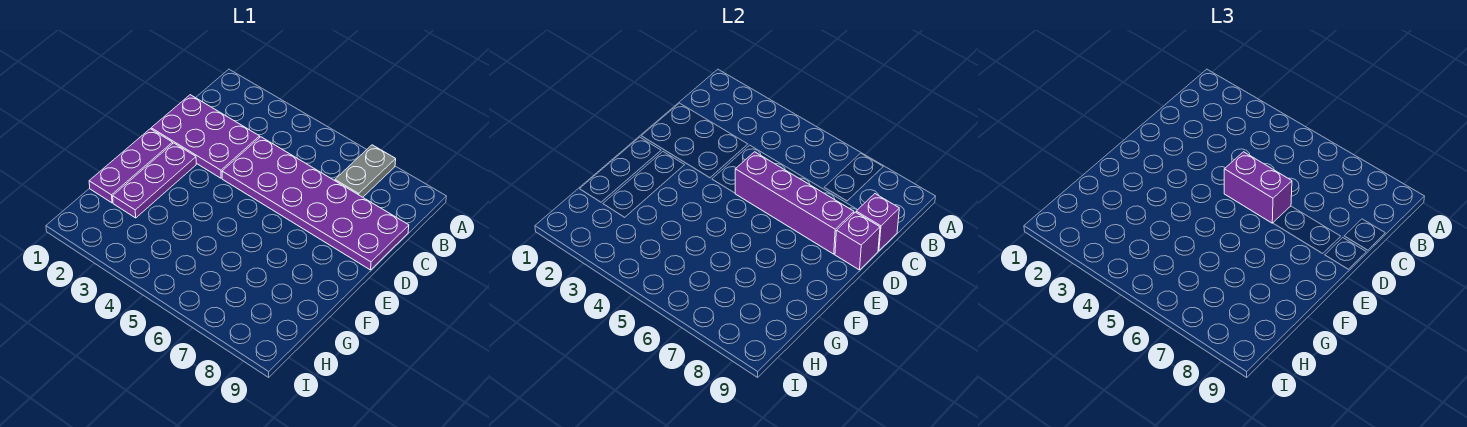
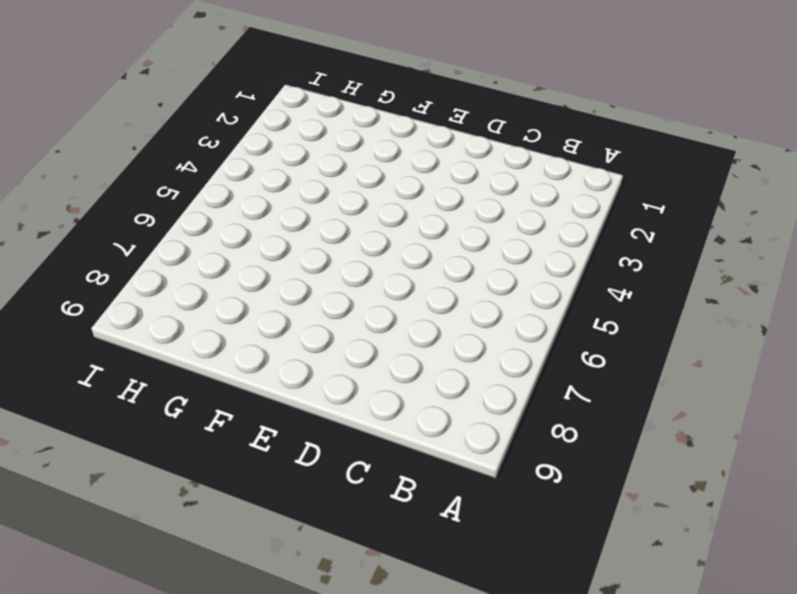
none -> grey plate A7:B7 level 1
none -> purple plate C1:D3 level 1

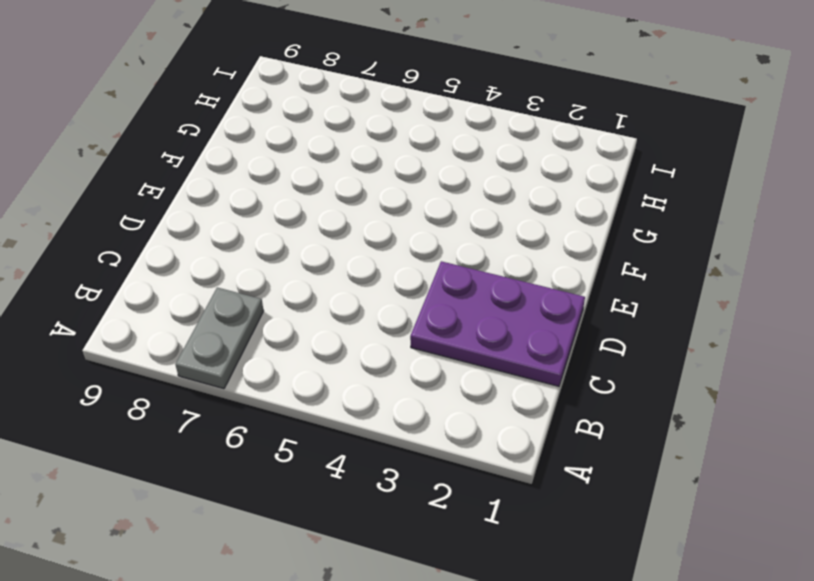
none -> purple plate C4:D9 level 1
none -> purple plate E1:G1 level 1

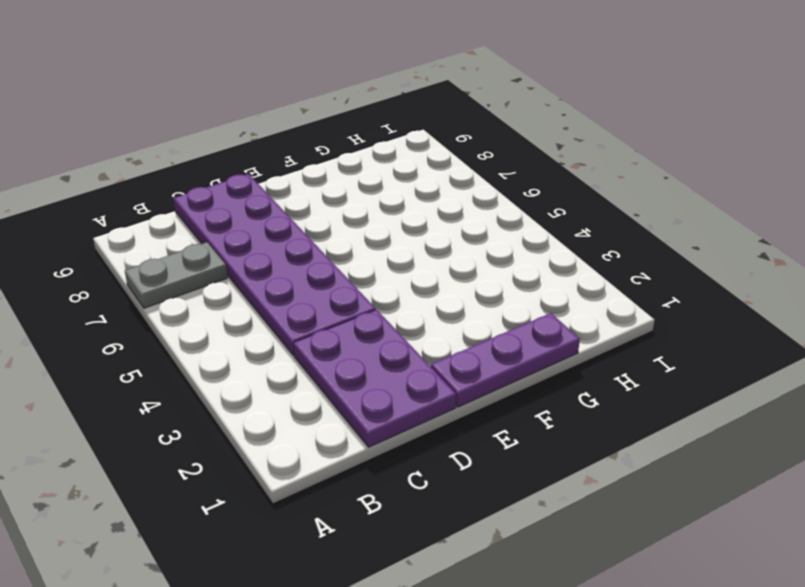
none -> purple plate E2:G2 level 1
none -> purple brick C9 level 2

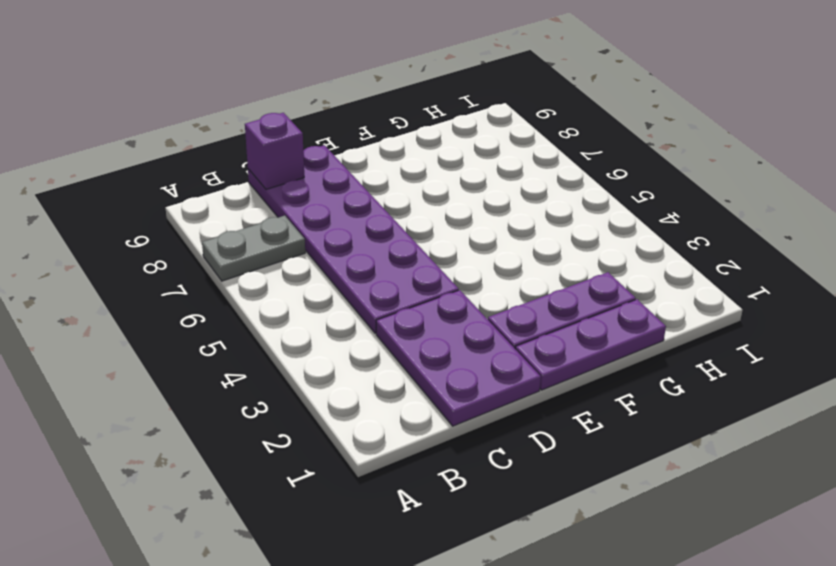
none -> purple brick D5:D8 level 2
none -> purple brick D9 level 2

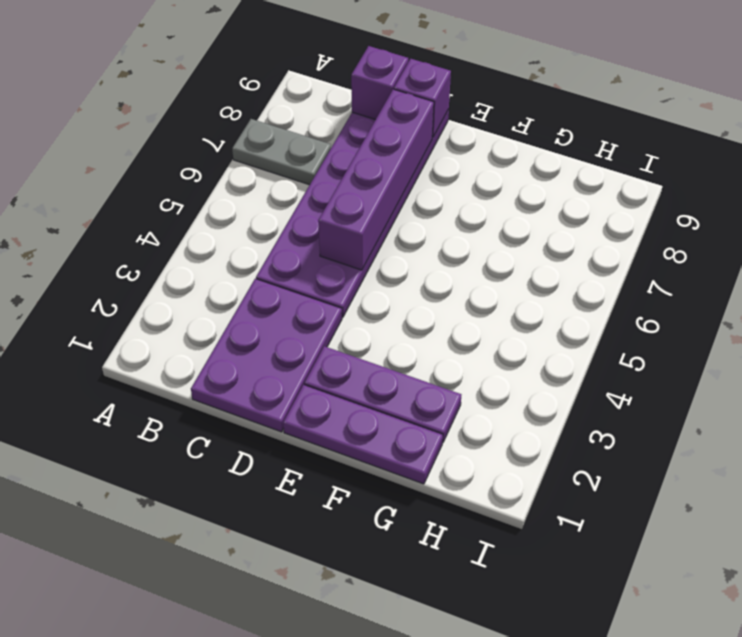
none -> purple brick D5:D6 level 3

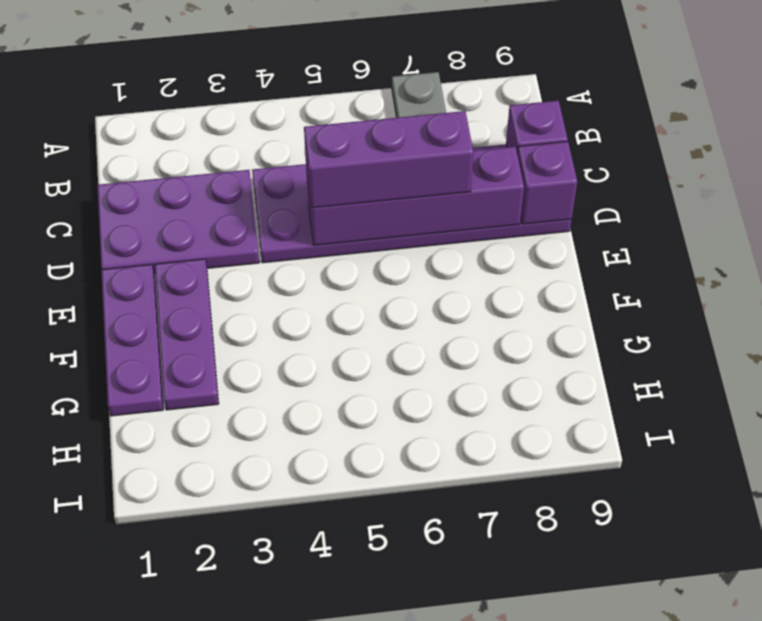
purple brick D5:D7 level 3 -> purple brick D5:D6 level 3

